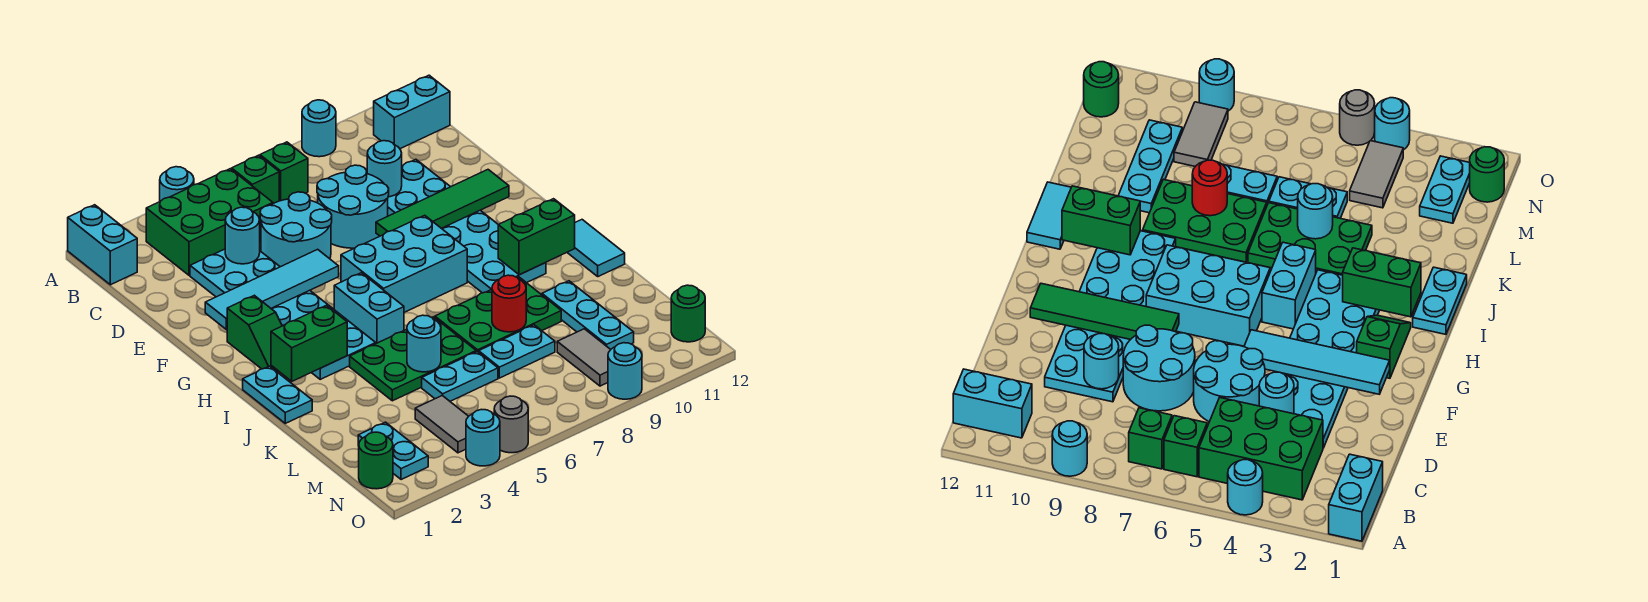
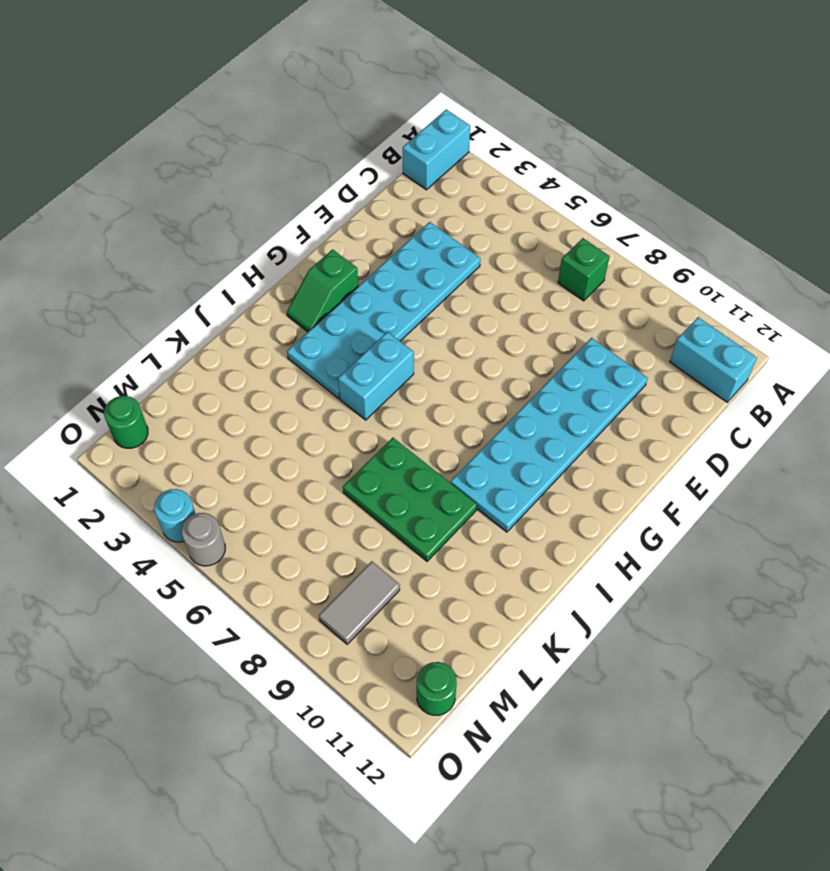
none -> cyan round brick A4 level 1
none -> cyan round brick A9 level 1
none -> green brick B3:C5 level 1
none -> green brick B6 level 1

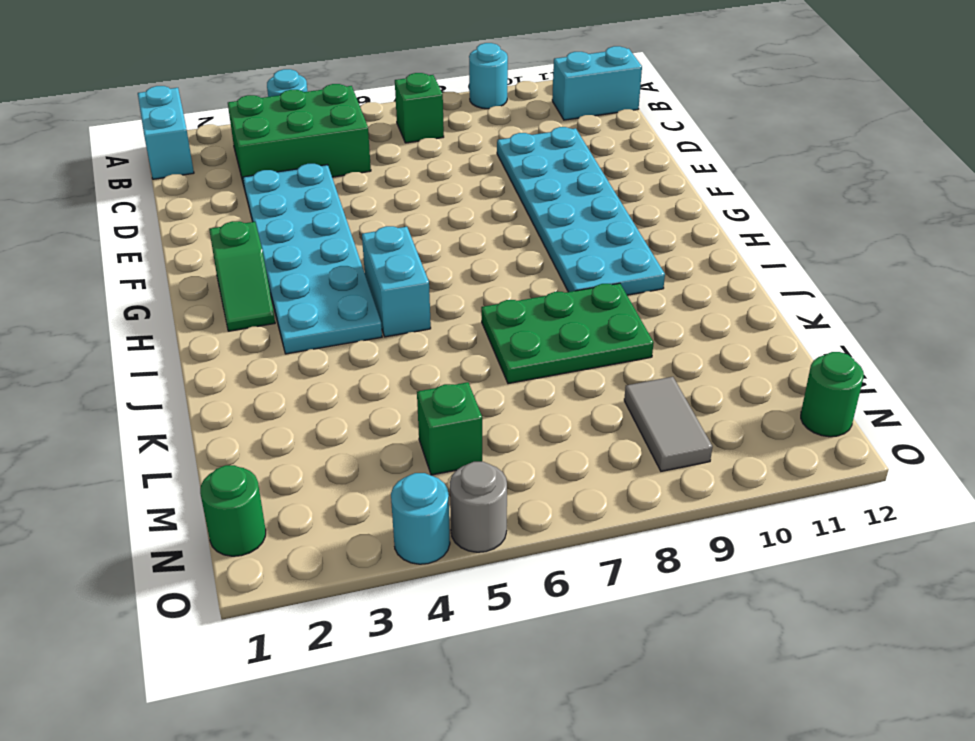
green brick M5 level 1 -> green brick B6 level 1
none -> cyan round brick D5:E6 level 1
none -> cyan round brick D7:E8 level 1
none -> cyan brick G6:H8 level 1
none -> cyan plate I1:J1 level 1

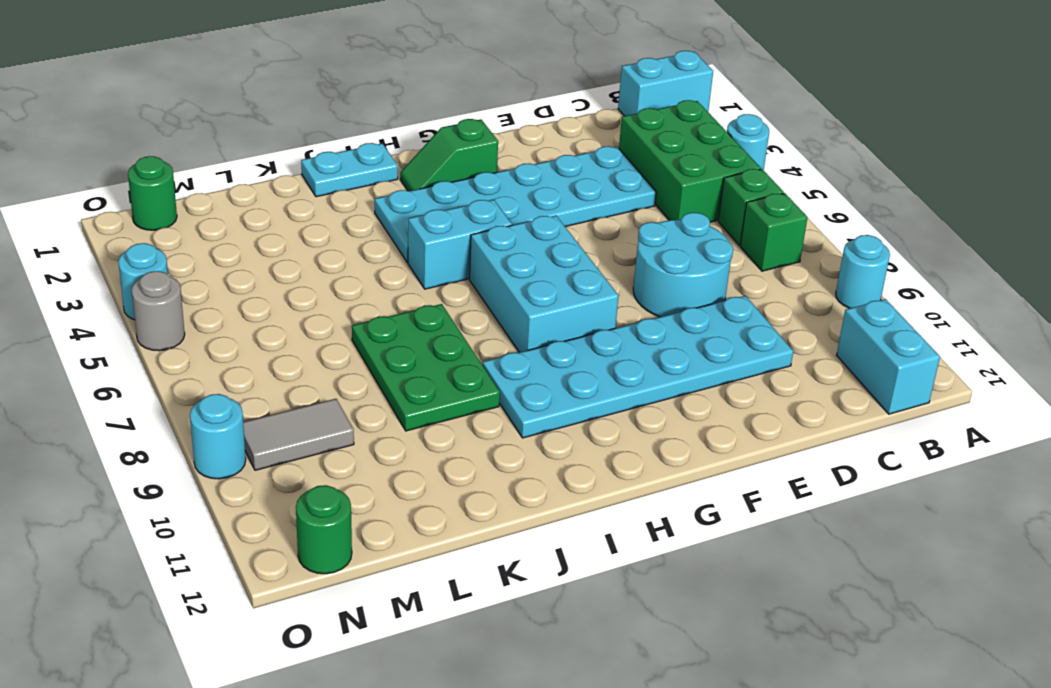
none -> cyan round brick D5:E6 level 1
none -> cyan tile I12:J12 level 1
none -> green plate J4:K6 level 1
none -> cyan plate K10:M10 level 1

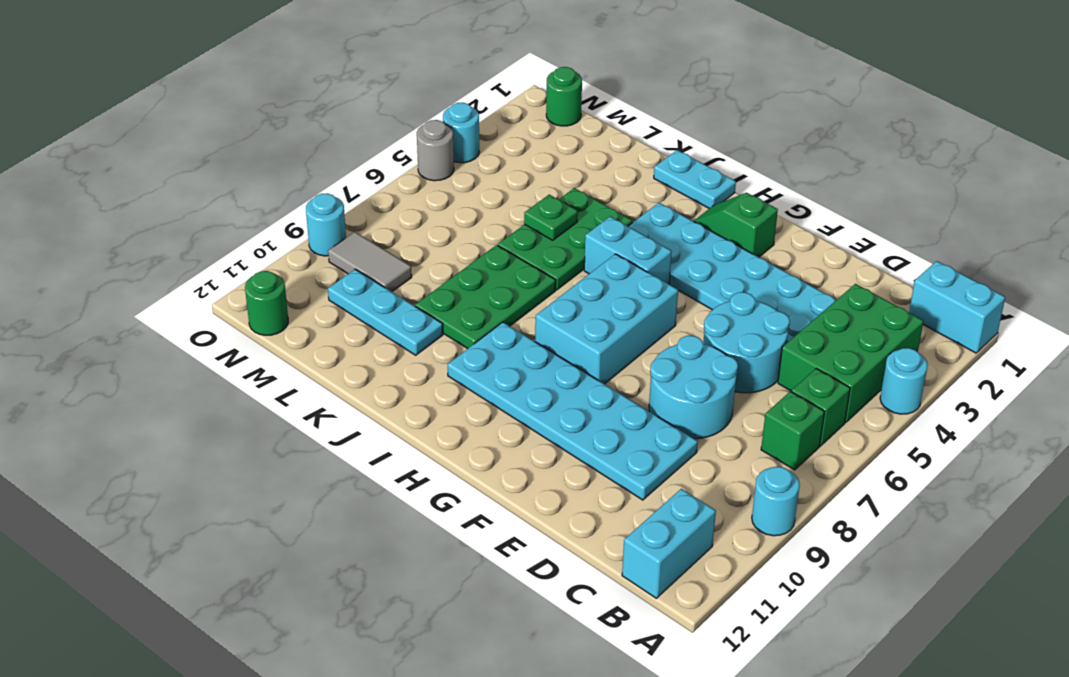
green plate K5 level 2 -> cyan round brick K5 level 2
none -> cyan tile I12:J12 level 1
none -> cyan plate L5:L6 level 1
none -> cyan plate L7:L8 level 1
none -> cyan plate M2:N2 level 1

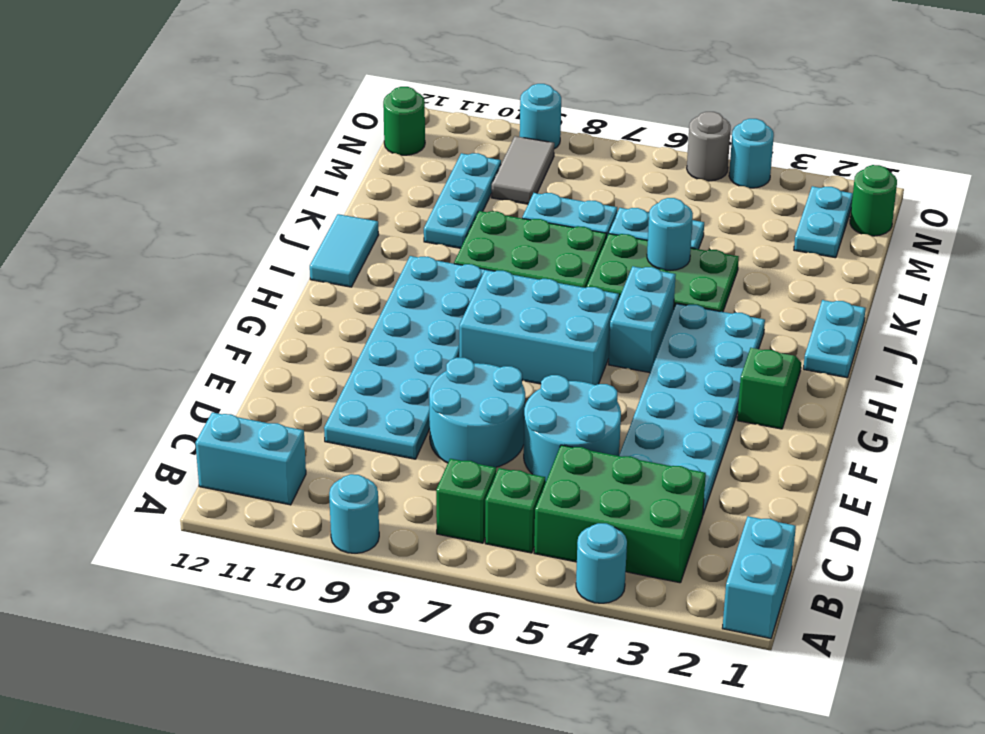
none -> grey tile M4:N4 level 1
none -> cyan round brick D4 level 2
none -> cyan round brick D9 level 2
none -> cyan tile F2:F5 level 2

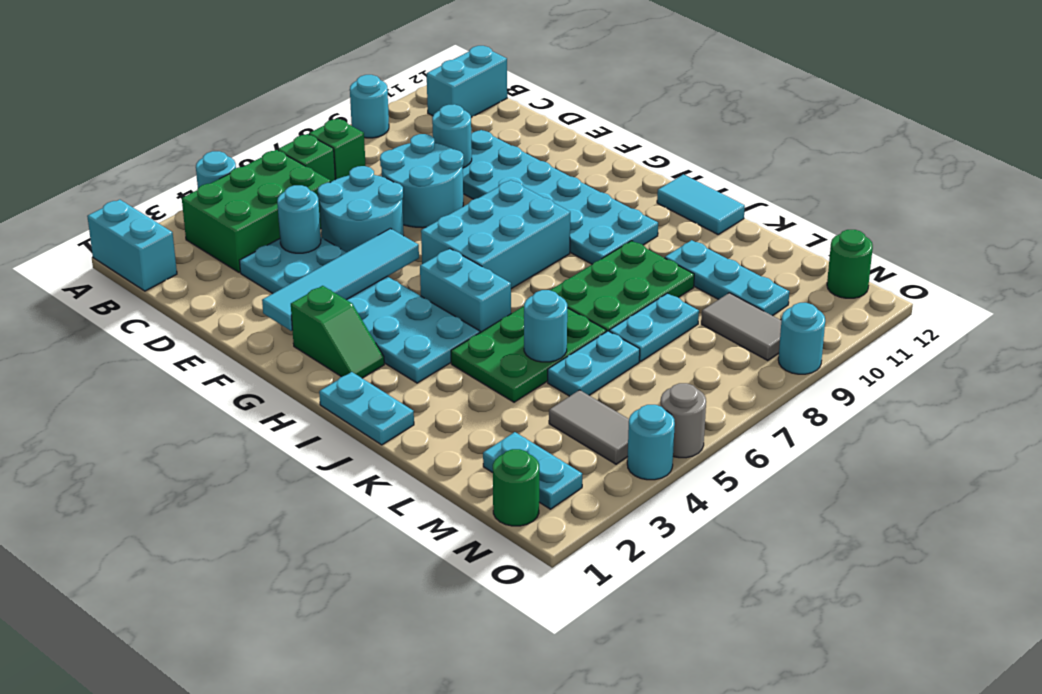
none -> green tile F8:F11 level 2
none -> green brick I2:I3 level 2
none -> green brick I10:I11 level 2
none -> red round brick K8 level 2

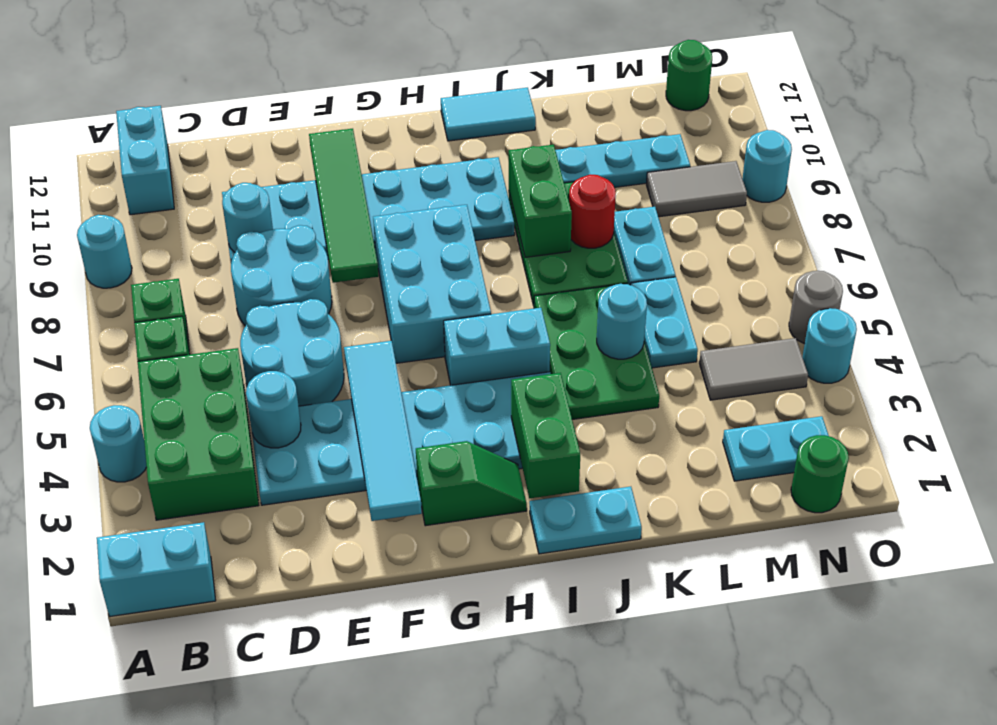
green brick J8:J9 level 2 -> green brick I10:I11 level 2

